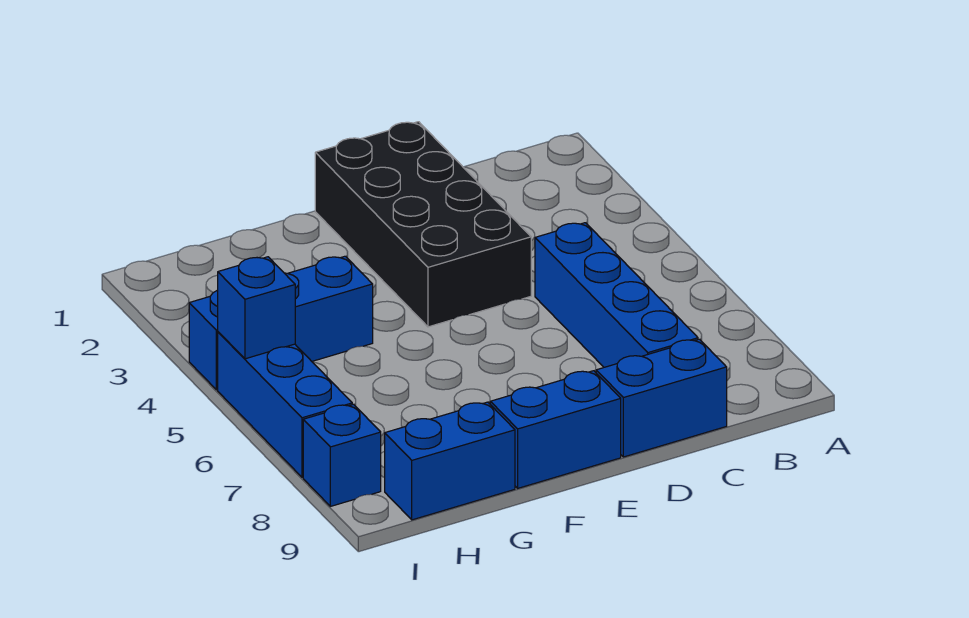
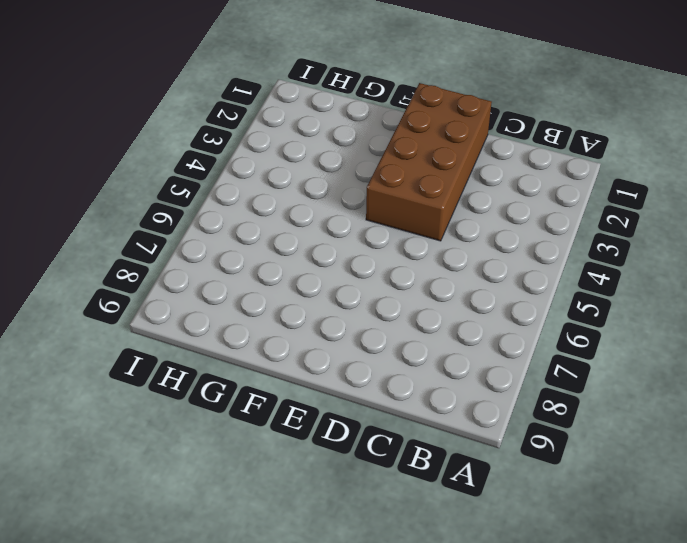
brown brick D1:E4 level 1 -> black brick D1:E4 level 1
none -> blue brick C5:C8 level 1
none -> blue brick C9:D9 level 1

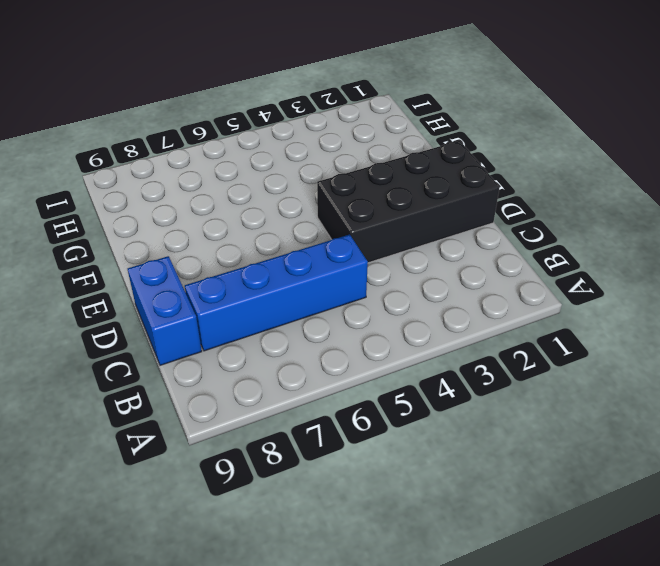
none -> blue brick E9:F9 level 1
none -> blue brick G4:I4 level 1

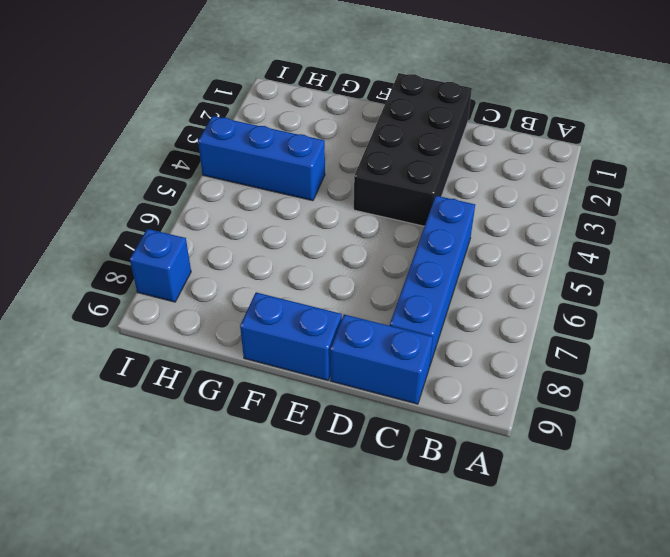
none -> blue brick G9:H9 level 1
none -> blue brick I5:I7 level 1

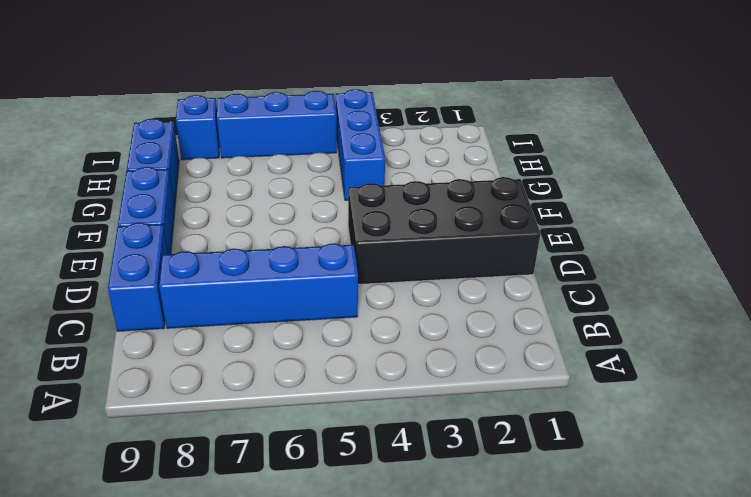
none -> blue brick I5 level 2

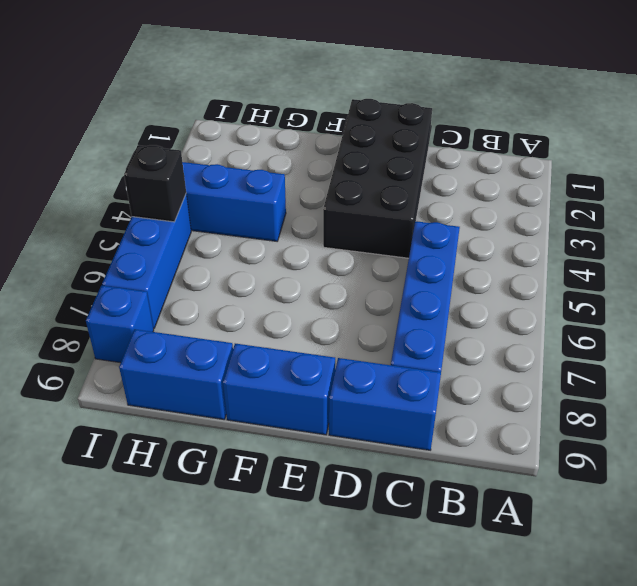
black brick I5 level 2 -> blue brick I5 level 2

